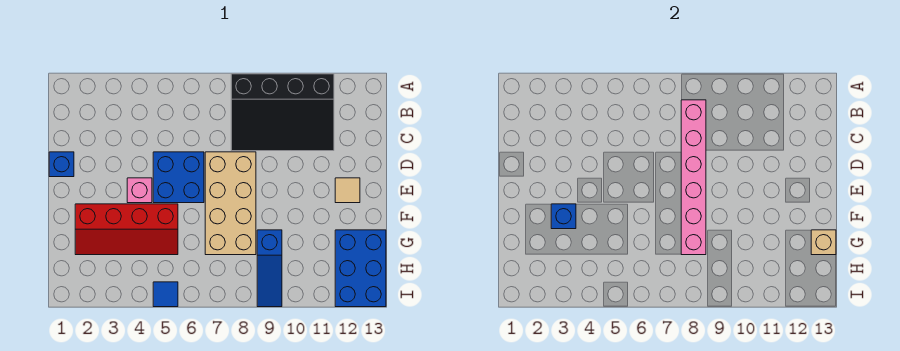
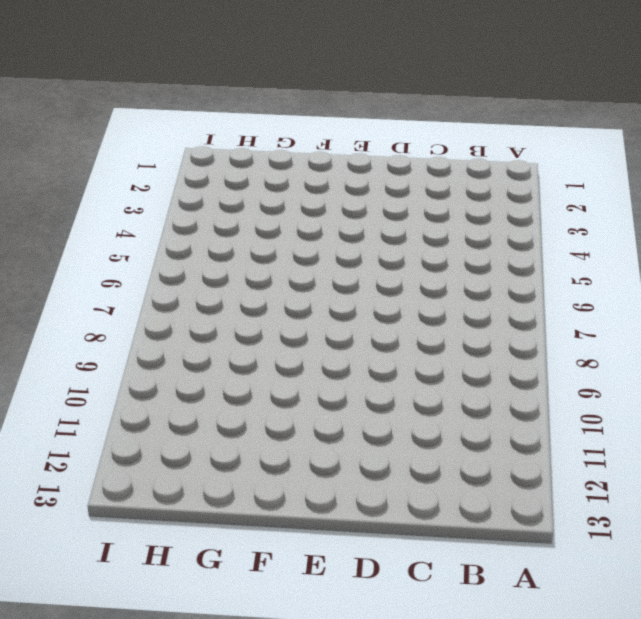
none -> black slope A8:C11 level 1 top A
none -> blue brick D1 level 1
none -> blue brick D5:E6 level 1

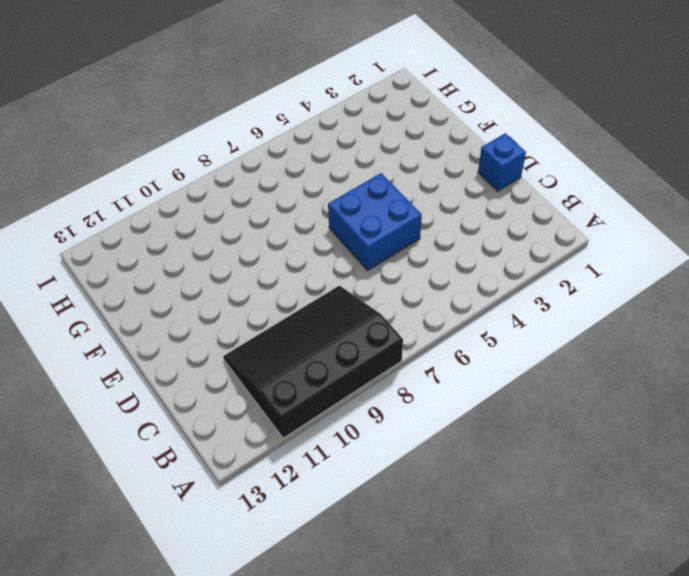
none -> tan brick D7:G8 level 1
none -> pink brick E4 level 1
none -> tan tile E12 level 1

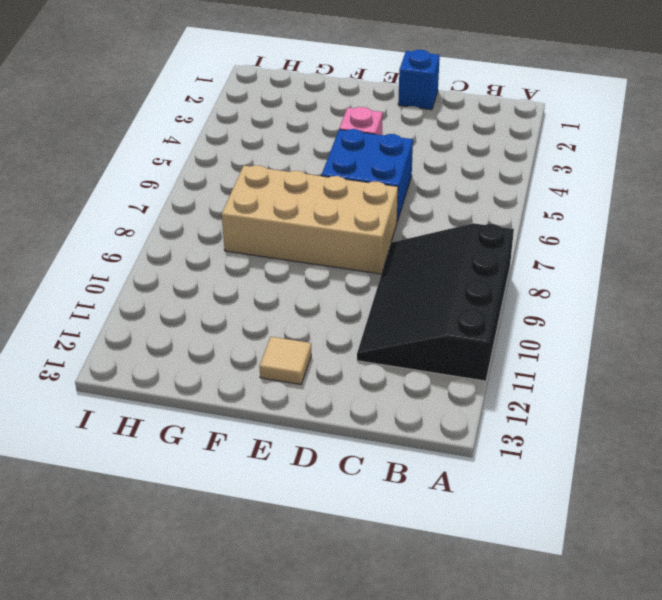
none -> red slope F2:G5 level 1 top F
none -> blue slope G9:I9 level 1 top G
none -> blue brick G12:I13 level 1

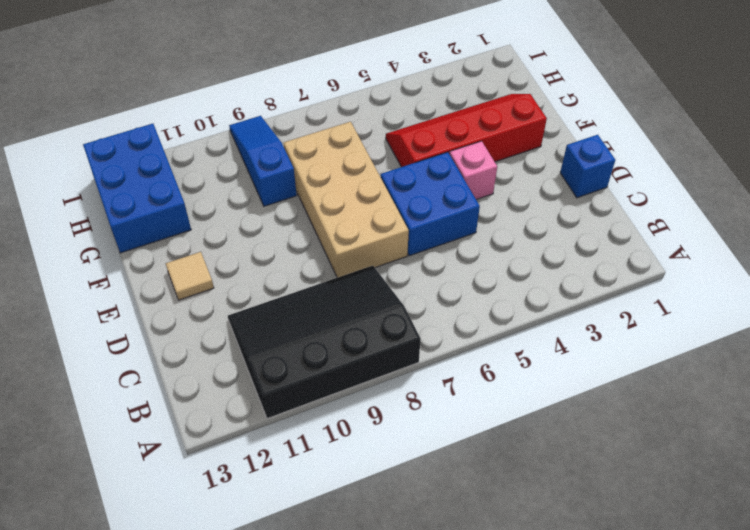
none -> blue tile I5 level 1
none -> pink brick B8:G8 level 2
none -> blue brick F3 level 2

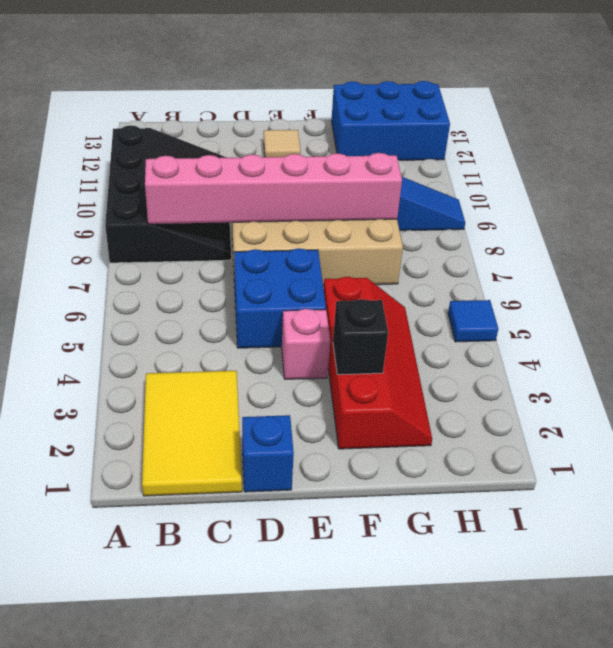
yellow tile B1:C3 level 1 -> none
black brick F3 level 2 -> blue brick F3 level 2
none -> tan brick G13 level 2

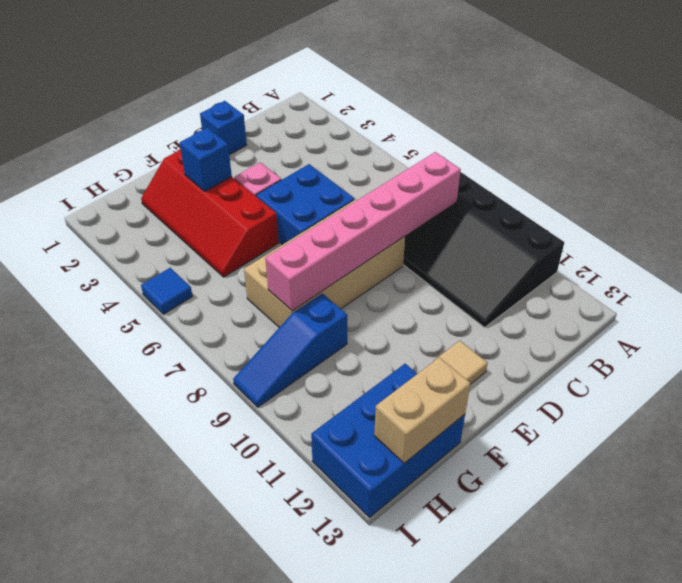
tan brick G13:H13 level 2 -> tan brick G13 level 2

